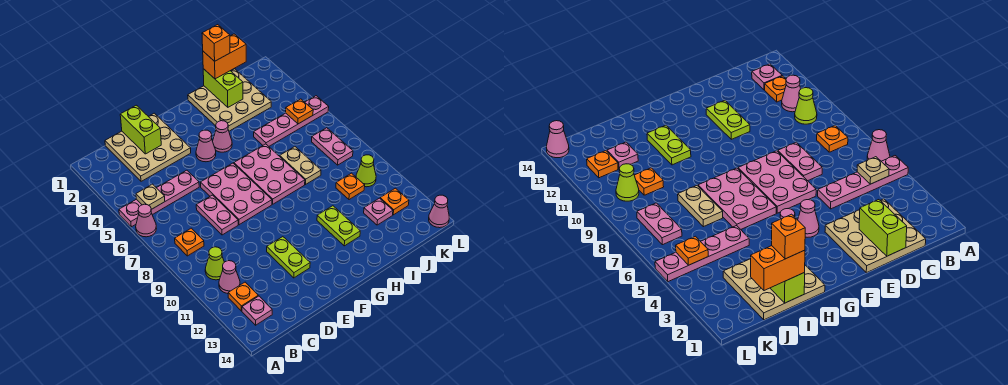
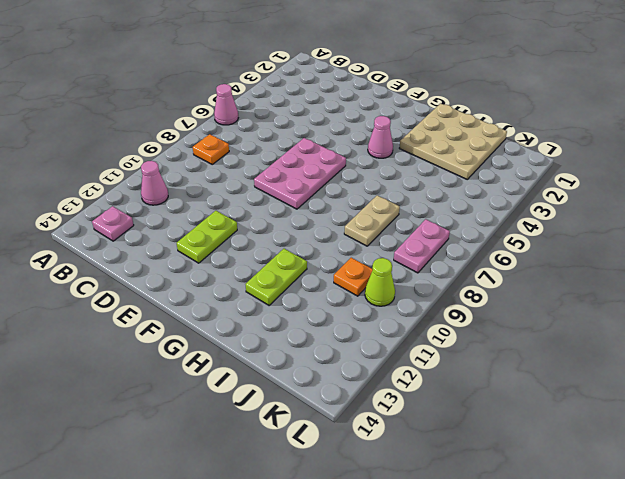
none -> pink plate A5:D5 level 1
none -> lime cone B10 level 1
none -> orange plate B12 level 1
none -> tan plate C1:E3 level 1

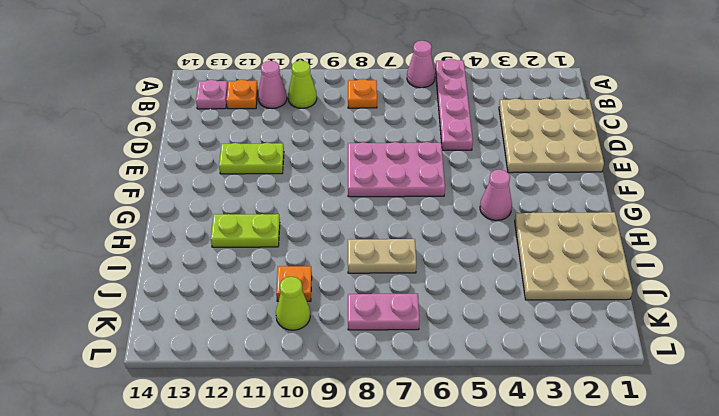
none -> pink plate D7:D8 level 1
none -> pink cone F4 level 1
none -> pink plate G6:H8 level 1
none -> pink plate I5:L5 level 1

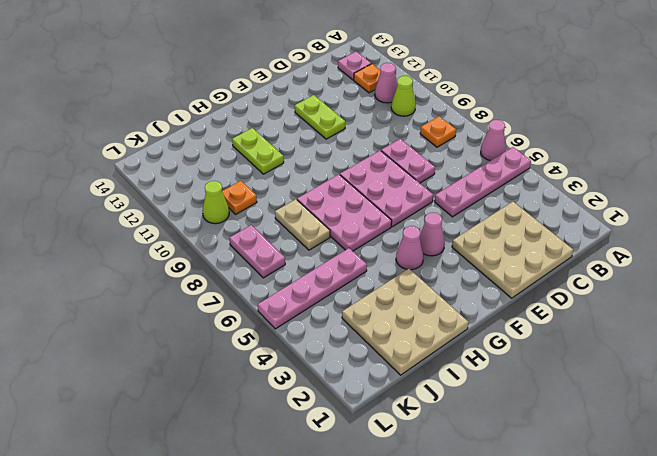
none -> pink plate J12 level 1
none -> orange plate K12 level 1
none -> pink cone L14 level 1
none -> tan plate B5 level 2

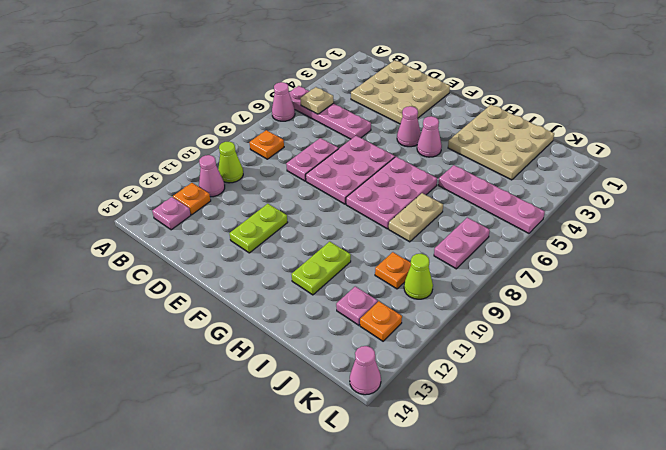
none -> lime brick D1:D2 level 2
none -> lime brick I1:I2 level 2
none -> orange plate K5 level 2
none -> orange brick I1:J1 level 3

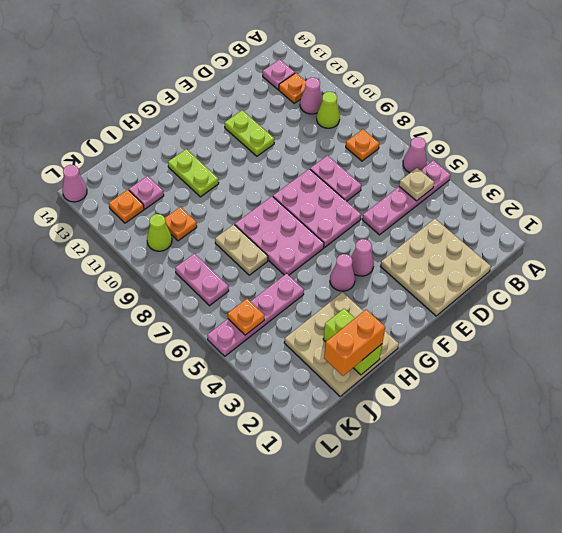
none -> lime brick D1:D2 level 2
none -> orange brick I1 level 4

